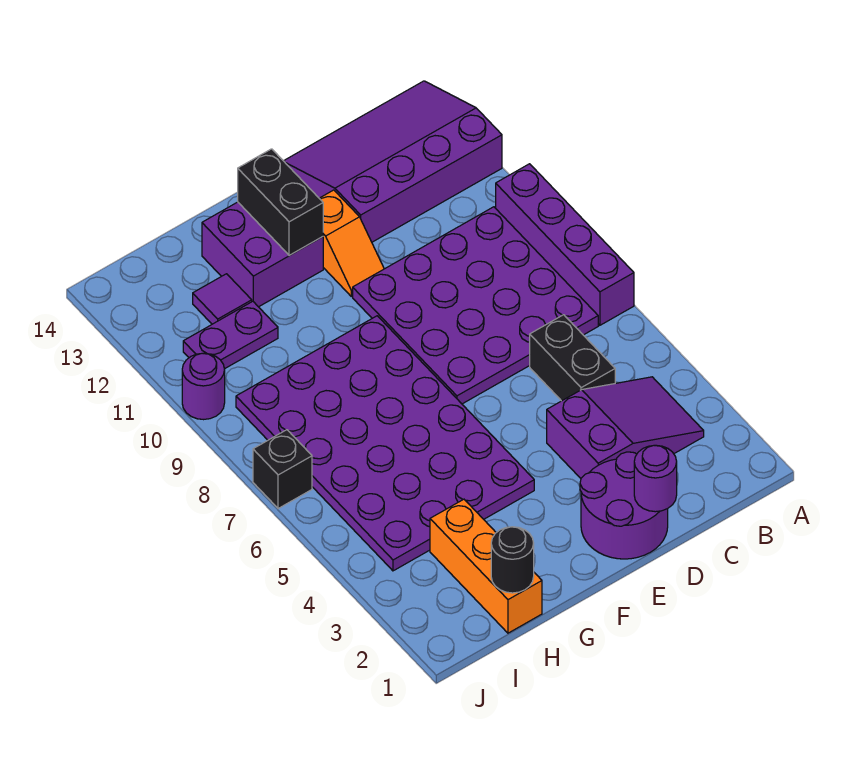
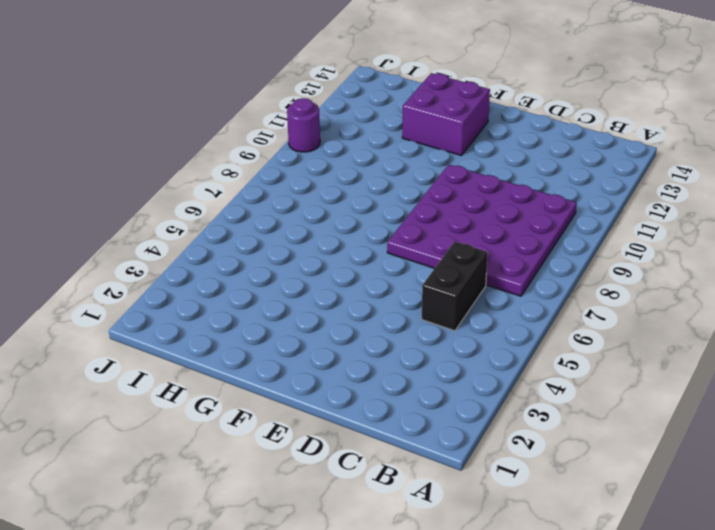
none -> purple brick A7:A10 level 1
none -> purple slope A12:D14 level 1 top 12
none -> purple slope B3:D4 level 1 top D

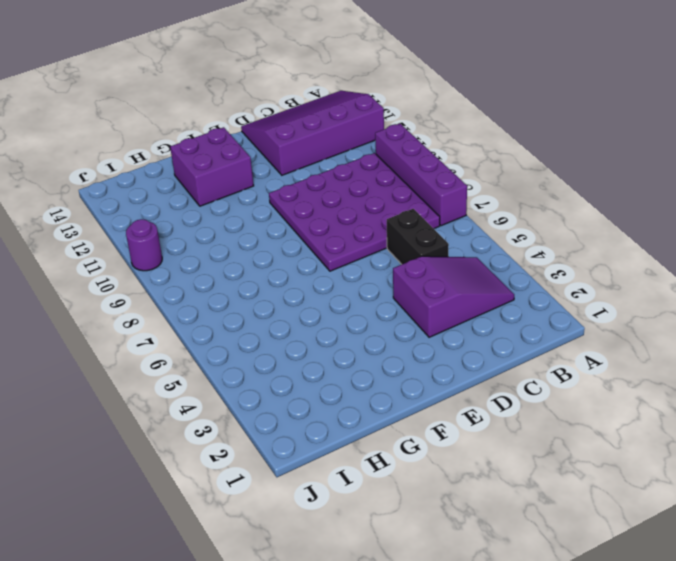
none -> purple round brick D1:E2 level 1
none -> orange slope E11:E12 level 1 top 12
none -> purple plate F4:I9 level 1

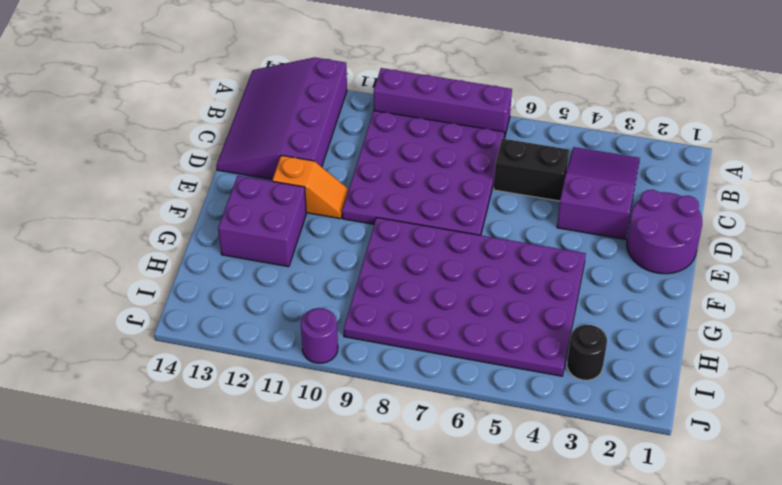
black round brick I3 level 1 -> black round brick H1 level 2
none -> orange brick H1:H3 level 1
none -> purple plate H11:I11 level 1
none -> purple tile H12 level 1

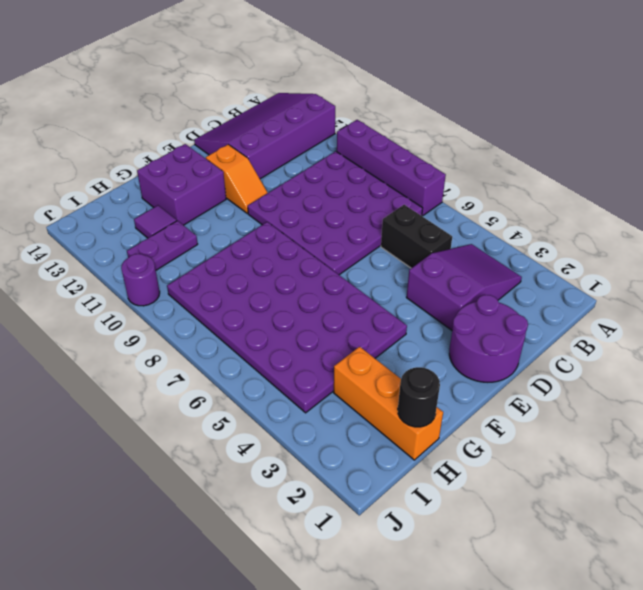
none -> black brick J7 level 1
none -> purple round brick D1 level 2
none -> black brick F12:F13 level 2

